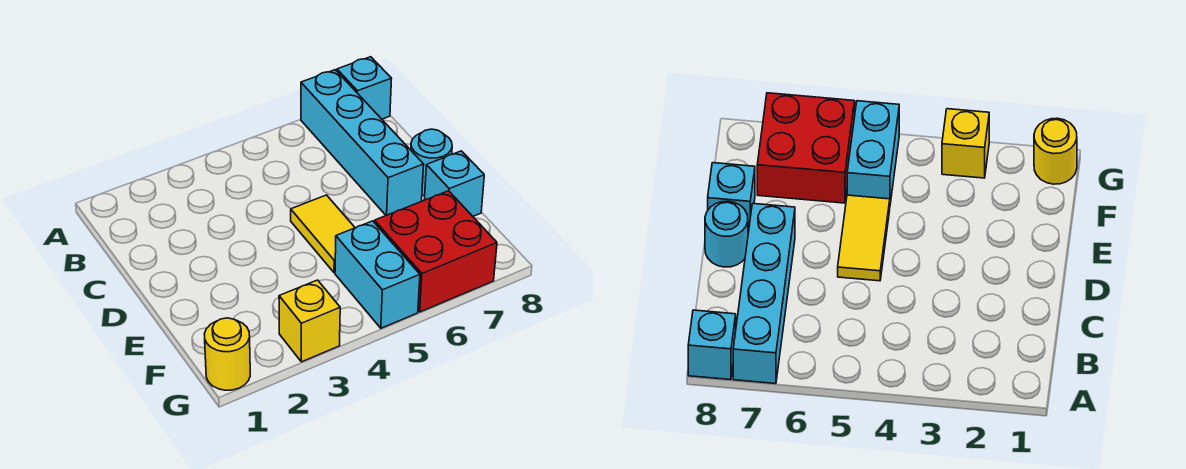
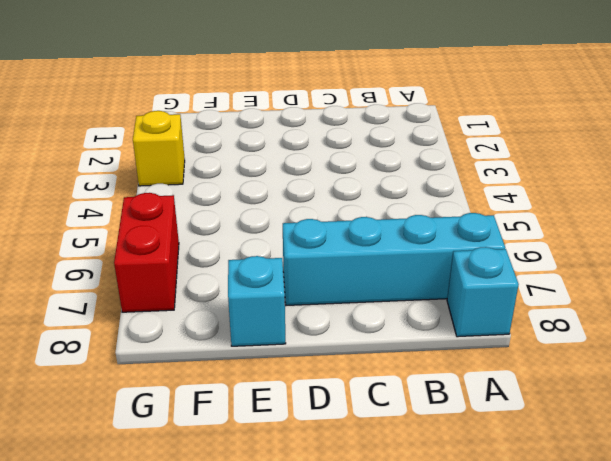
red brick G6:G7 level 1 -> red brick F6:G7 level 1
none -> yellow tile D5:E5 level 1
none -> cyan round brick D8 level 1

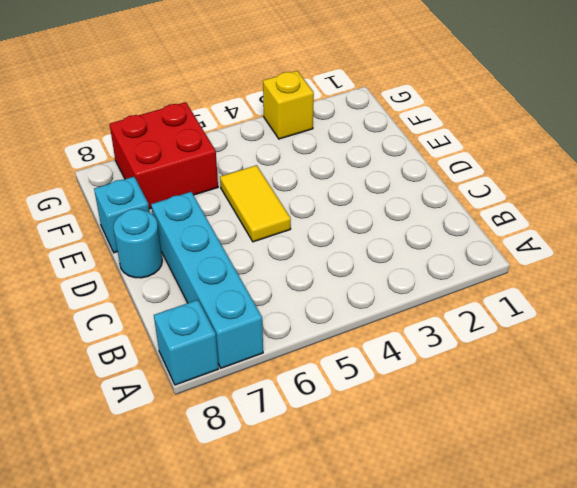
none -> cyan brick F5:G5 level 1
none -> yellow round brick G1 level 1

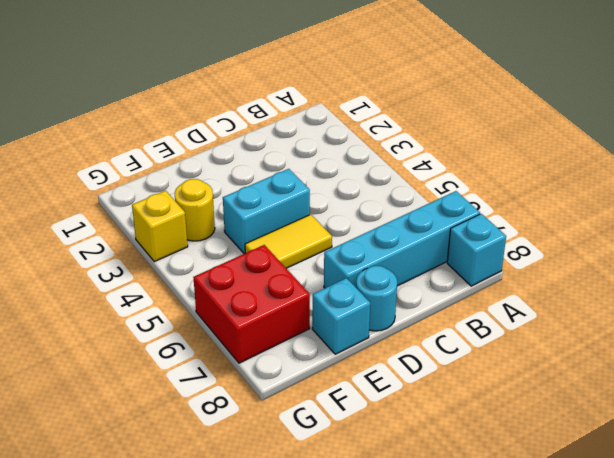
cyan brick D4:E4 level 1 -> cyan brick F5:G5 level 1
yellow round brick F3 level 1 -> yellow round brick G1 level 1

